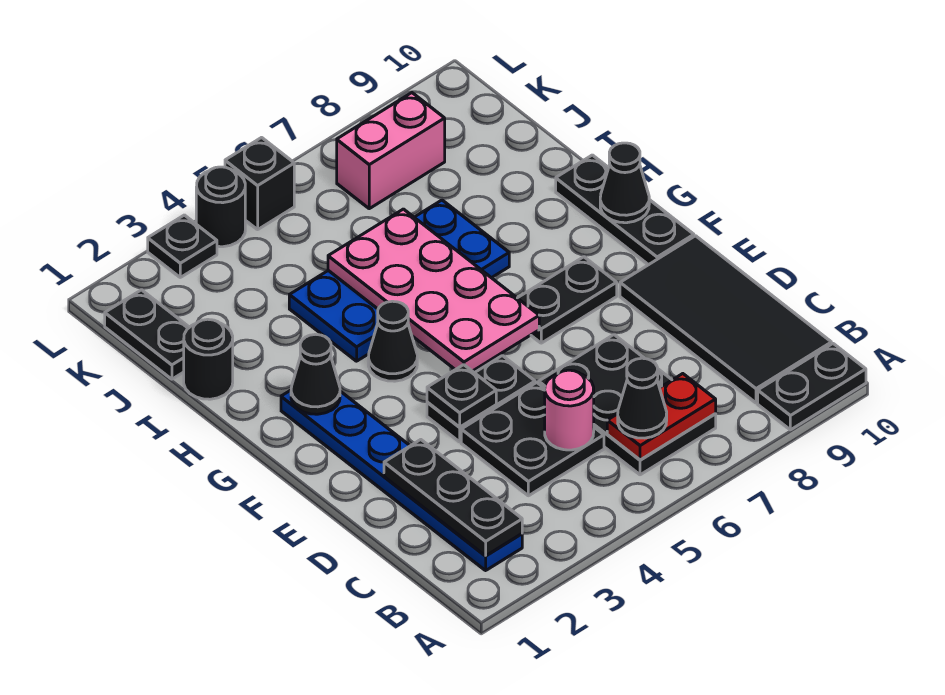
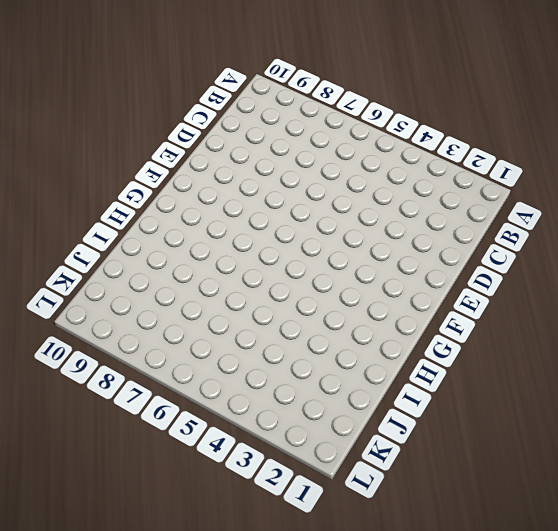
none -> black plate A9:A10 level 1
none -> blue plate B2:G2 level 1
none -> black plate B6:D7 level 1

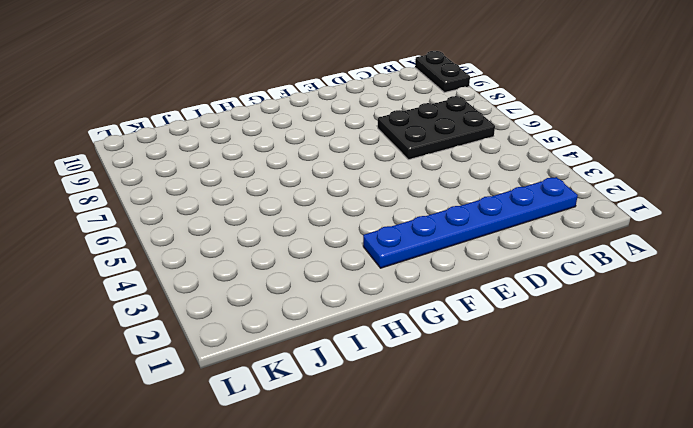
none -> black tile B9:E10 level 1
none -> black plate C4:D5 level 1
none -> black plate E4:E5 level 1

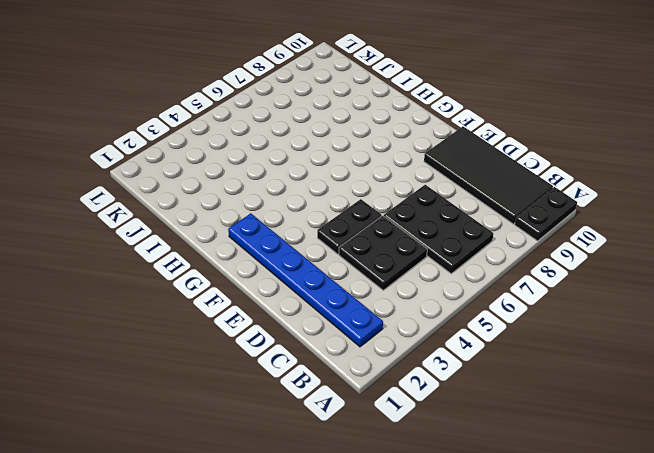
none -> black plate F7:F8 level 1
none -> black plate F10:H10 level 1
none -> black cone G4 level 1

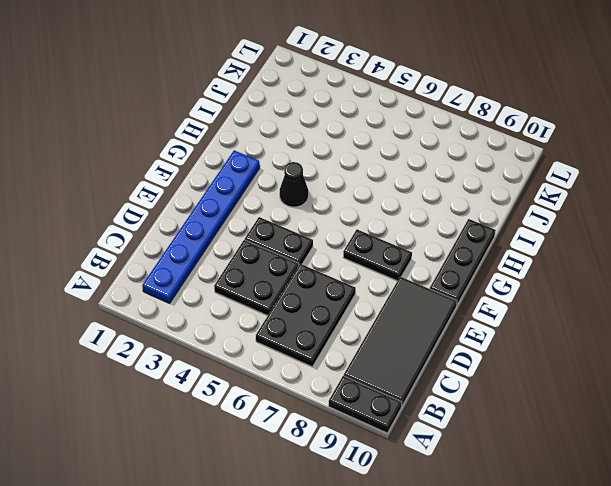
none -> blue plate H4:I7 level 1
none -> black round brick I1 level 1
none -> black plate J1:K1 level 1

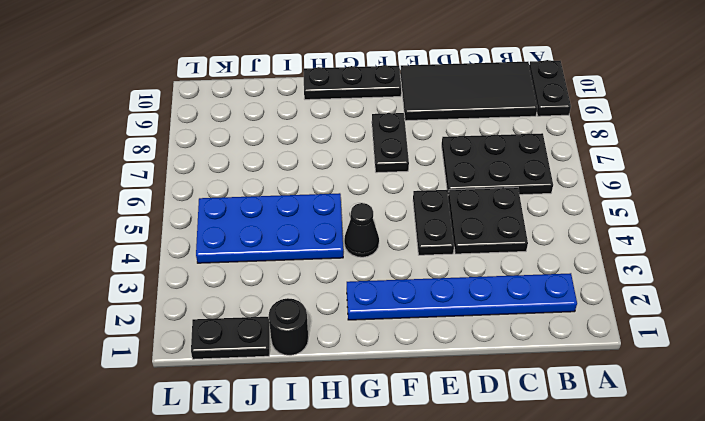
blue plate H4:K5 level 1 -> blue plate H4:I7 level 1
none -> pink brick K7:K8 level 1
none -> black plate L3 level 1
none -> black round brick L4 level 1

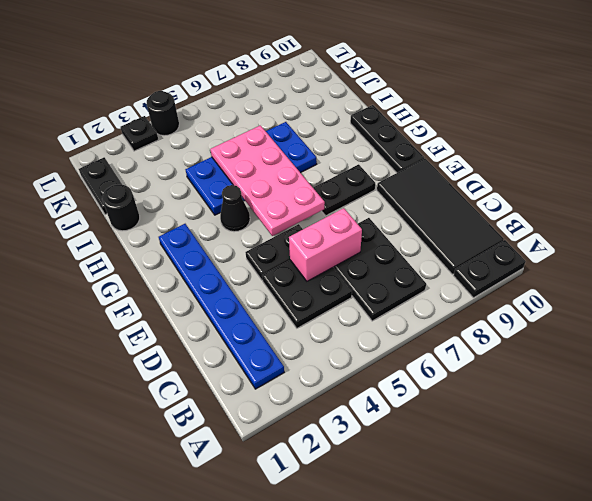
pink brick D5:D6 level 2 -> pink brick K7:K8 level 1
none -> black brick L5 level 1
none -> black plate B2:D2 level 2
none -> red plate B6:B7 level 2

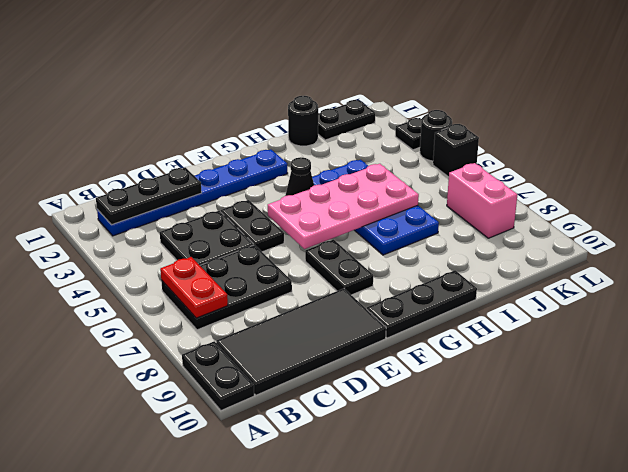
none -> pink round brick C5 level 2
none -> black plate E4 level 2
none -> black cone G2 level 2

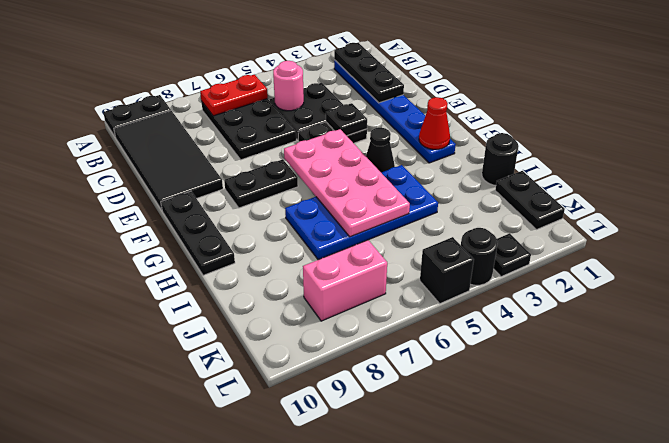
red cone G2 level 2 -> black cone G2 level 2
none -> black cone G10 level 2
none -> black cone B6 level 3

